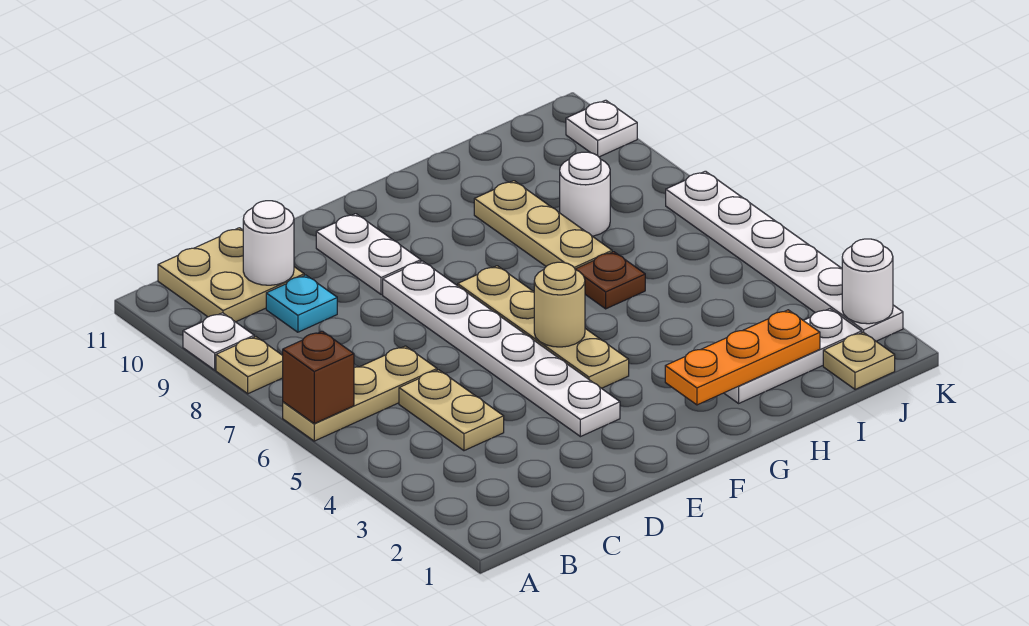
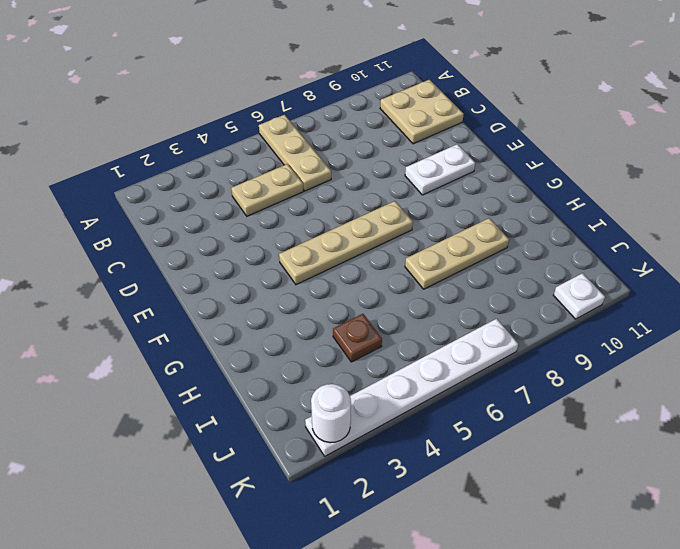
brown plate I4 level 1 -> brown plate H6 level 1
none -> tan plate A8 level 1
none -> white plate A9 level 1
none -> cyan plate C9 level 1

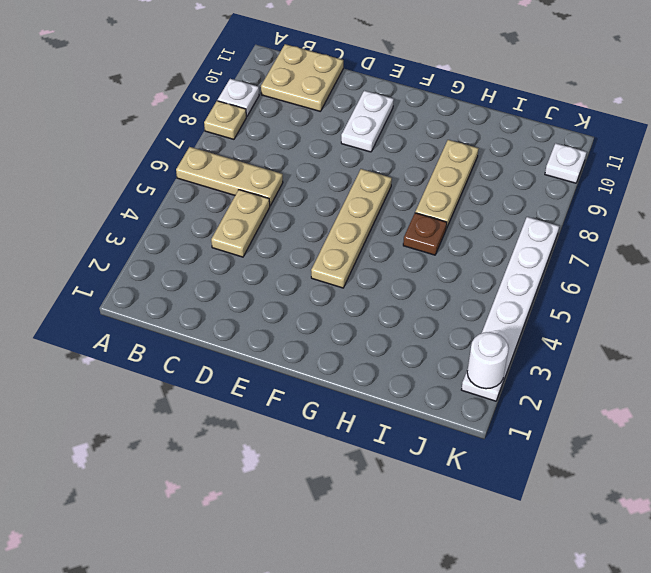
none -> cyan plate C9 level 1
none -> white plate E3:E8 level 1
none -> white plate H2:J2 level 1

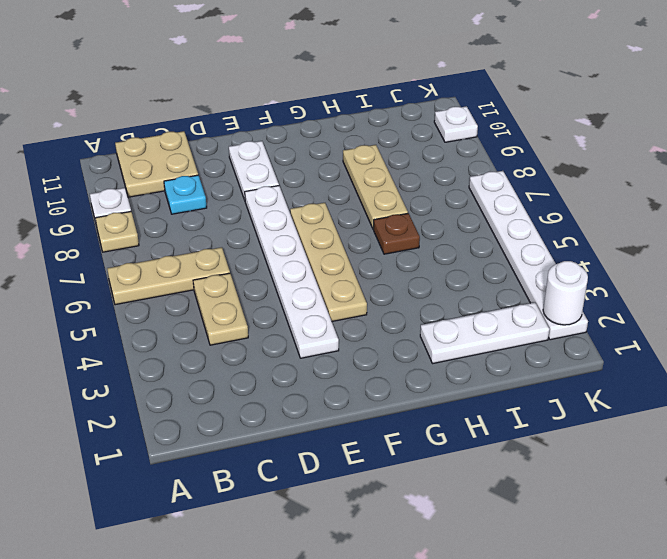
none -> white round brick I8 level 1
none -> tan plate J1 level 1
none -> brown brick A6 level 2

